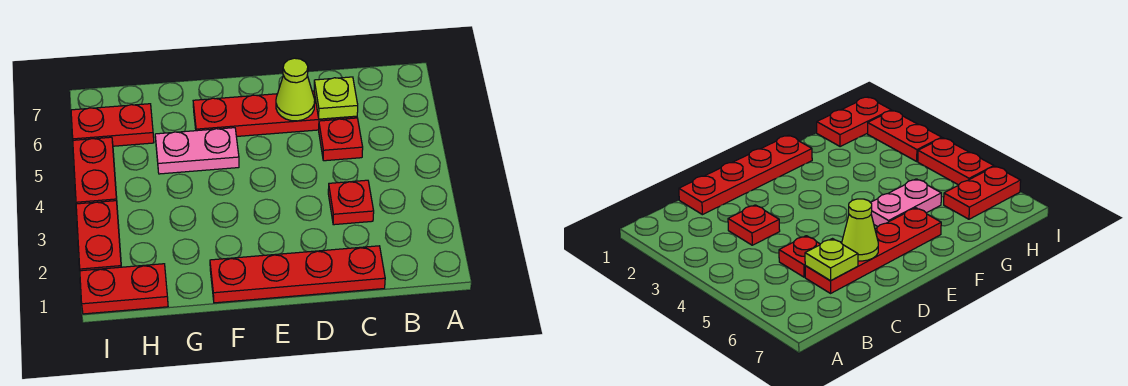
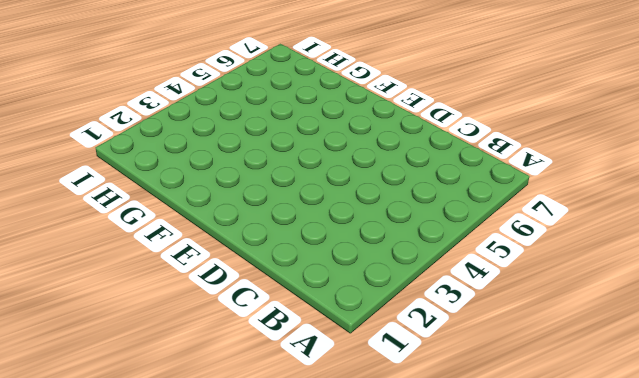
none -> red plate C1:F1 level 1
none -> red plate C3 level 1

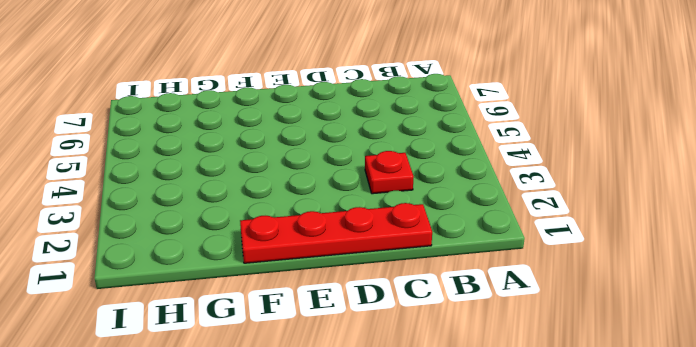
none -> red plate C5 level 1
none -> red plate C6:F6 level 1

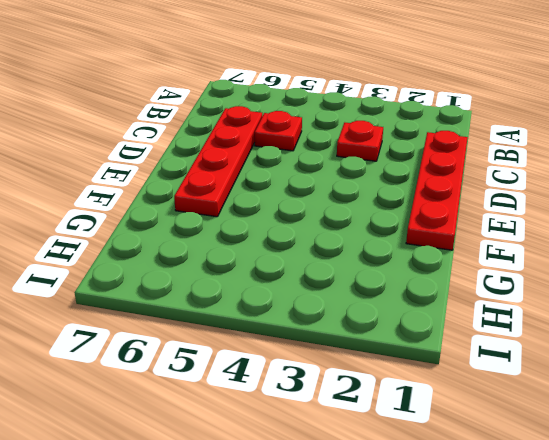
none -> pink plate F5:G5 level 1
none -> red plate H1:I1 level 1

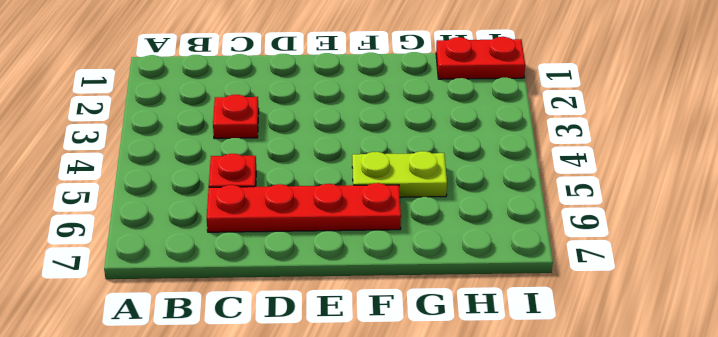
lime plate F5:G5 level 1 -> pink plate F5:G5 level 1
none -> red plate C1:F1 level 1
none -> red plate H6:I6 level 1

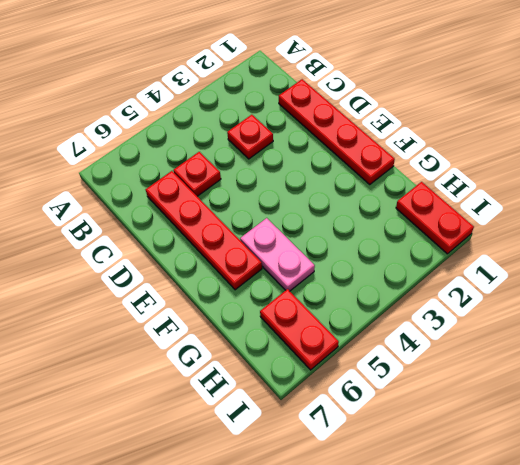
none -> red plate I2:I3 level 1
none -> red plate I4:I5 level 1

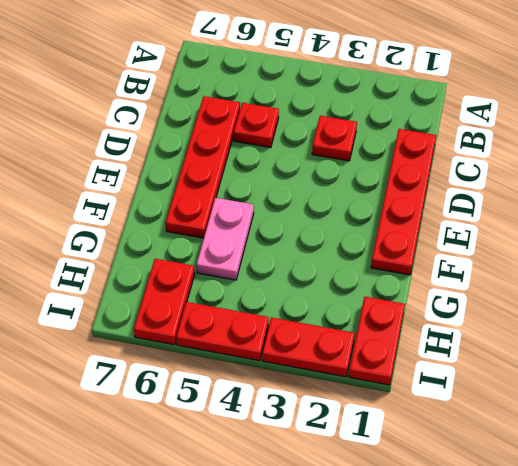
none -> lime plate C6 level 2
none -> lime cone D6 level 2

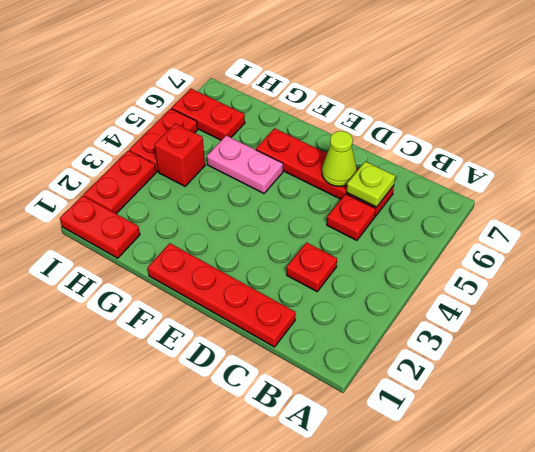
red brick H4 level 1 -> none

